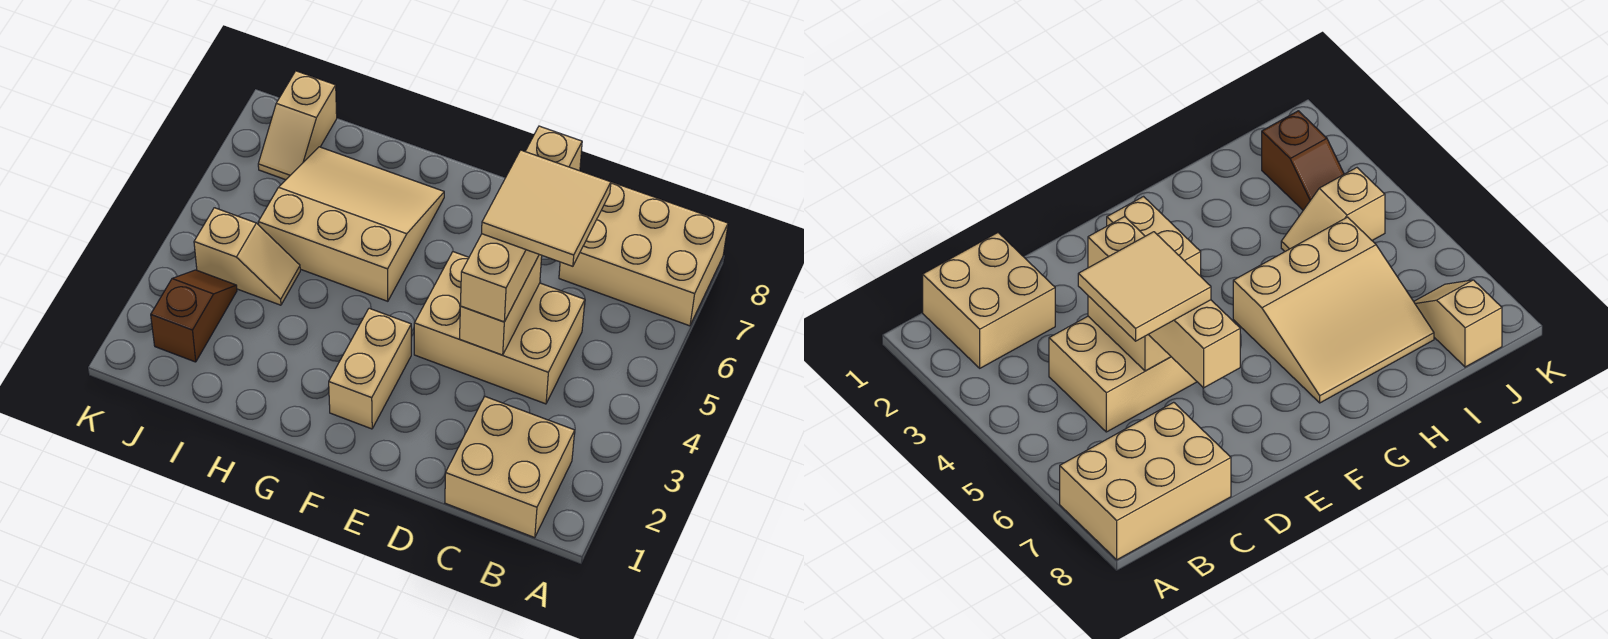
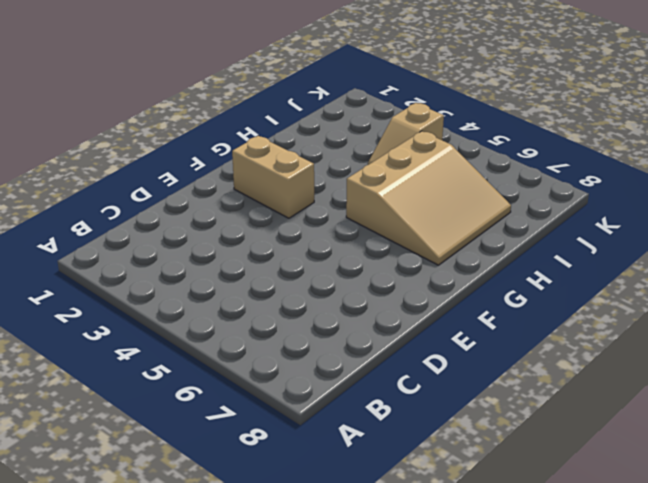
none -> tan brick A7:C8 level 1
none -> tan brick B1:C2 level 1

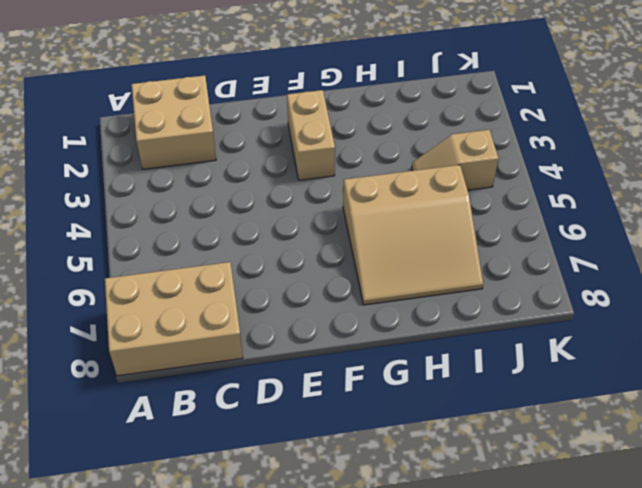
none -> tan brick C4:E5 level 1
none -> brown slope J2:J3 level 1 top 2

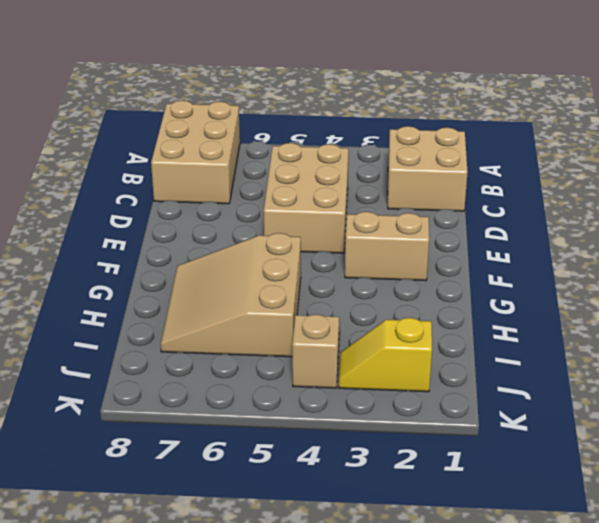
yellow slope J2:J3 level 1 top 2 -> brown slope J2:J3 level 1 top 2
none -> tan slope J7:J8 level 1 top 8
none -> tan brick D4:D5 level 2

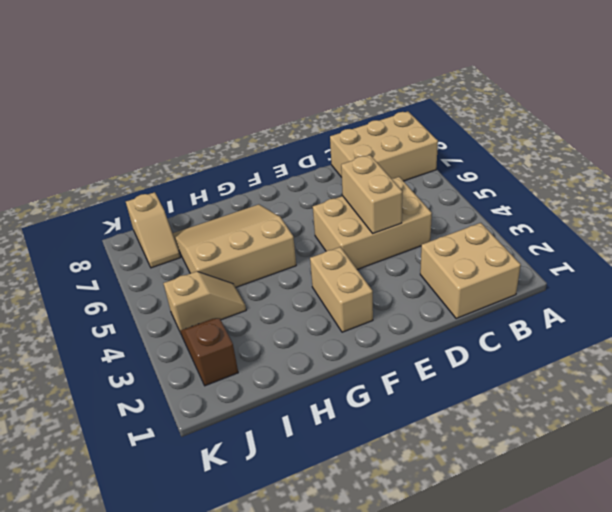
none -> tan brick D4:D7 level 3
none -> tan tile C5:D6 level 4

